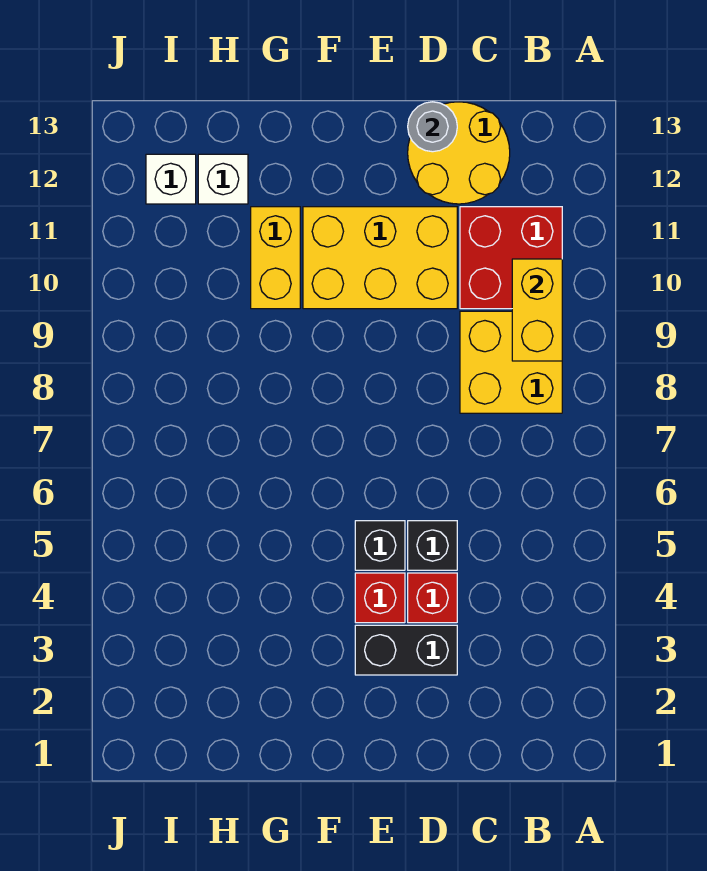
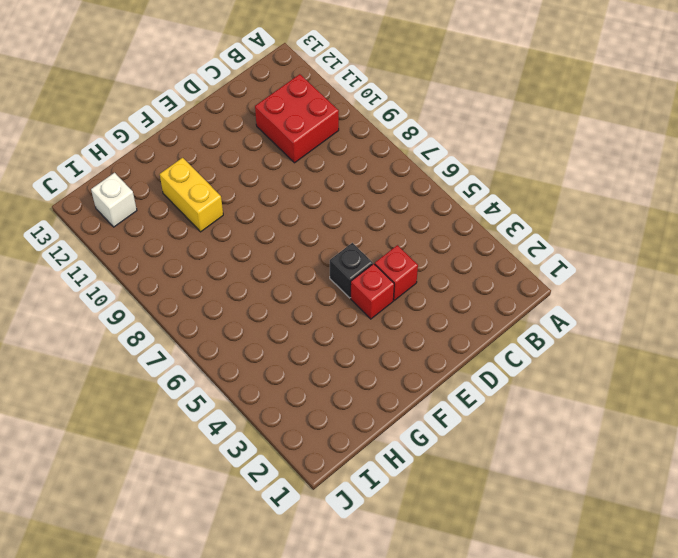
none -> yellow brick B8:C9 level 1
none -> yellow round brick C12:D13 level 1
none -> black brick D3:E3 level 1

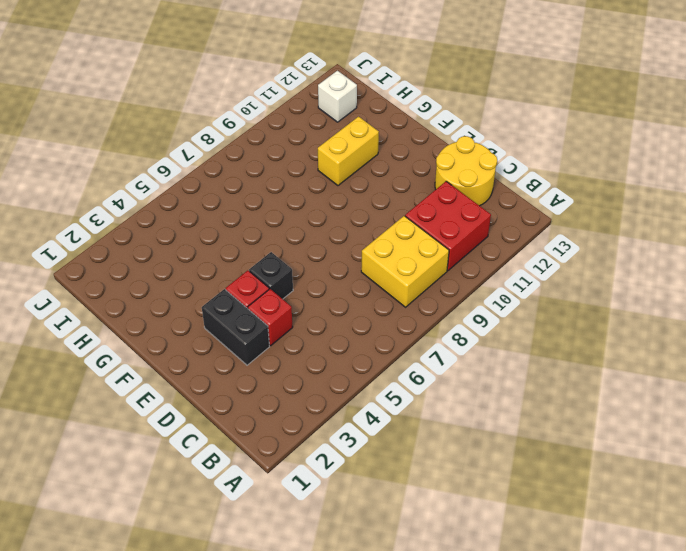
none -> black brick D5 level 1
none -> yellow brick D10:F11 level 1
none -> white brick H12 level 1

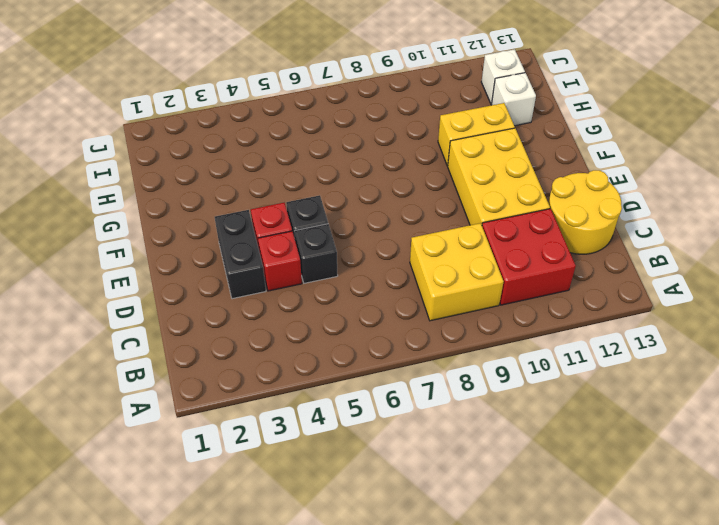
none -> yellow brick B9:B10 level 2
none -> grey round brick D13 level 2

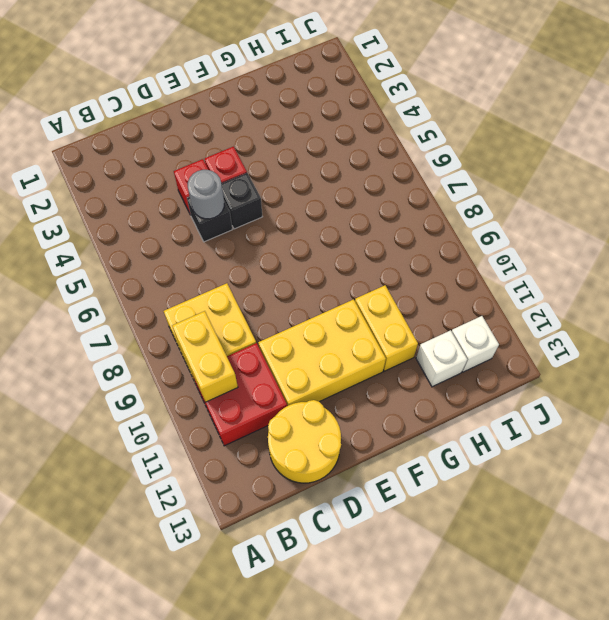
grey round brick D5 level 2 -> grey round brick D13 level 2
none -> black brick D3:E3 level 1

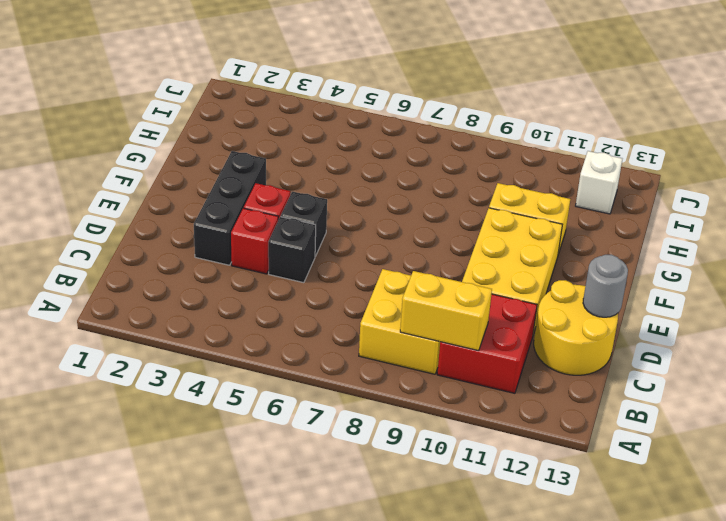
black brick D3:F3 level 1 -> black brick D3:E3 level 1
none -> white brick H12 level 1

